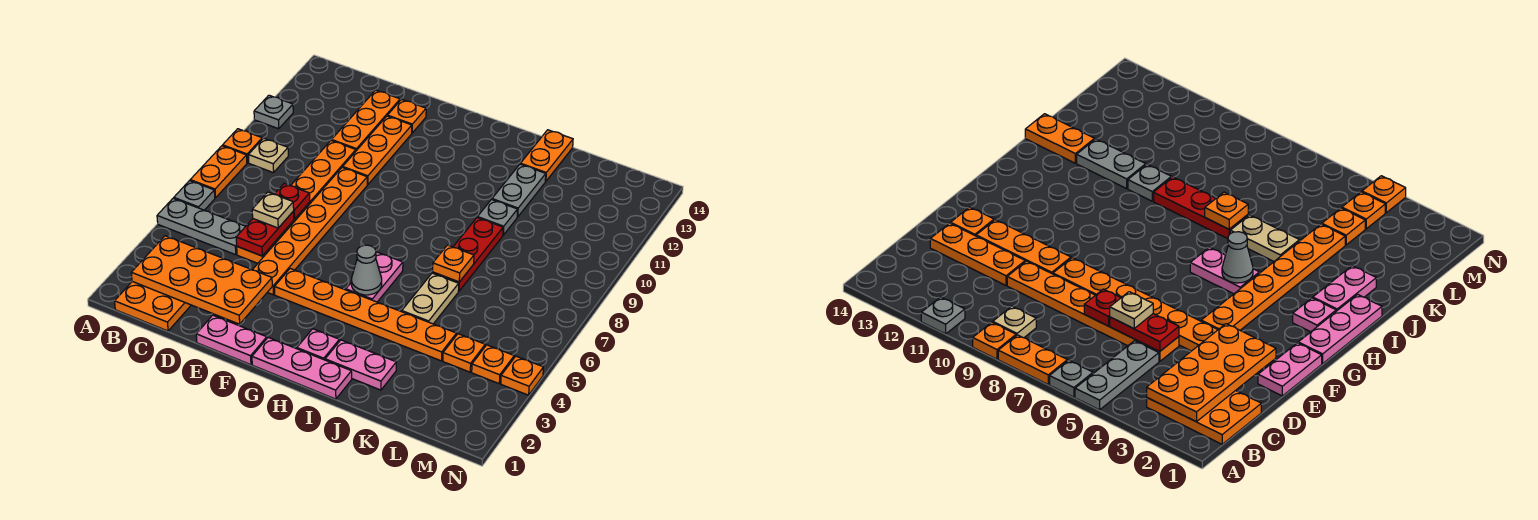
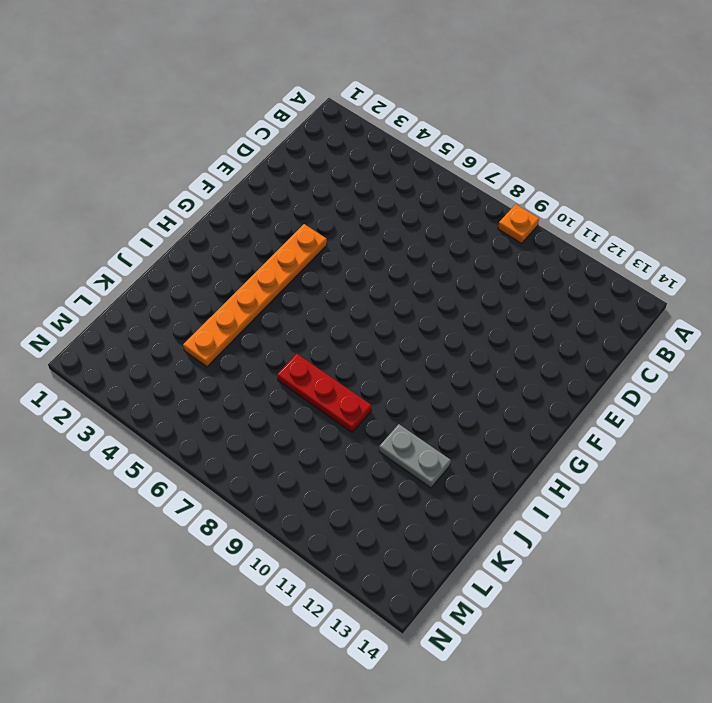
none -> grey plate A5:C5 level 1
none -> grey plate A6 level 1
none -> orange plate A7:A8 level 1
none -> grey plate A11 level 1

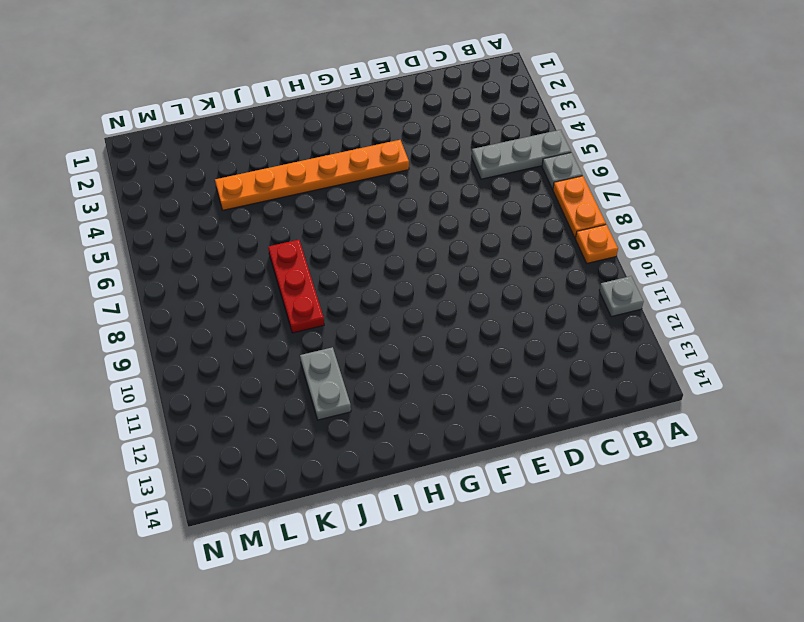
none -> orange plate B1:C3 level 1
none -> tan plate B9 level 1
none -> orange plate D5:D10 level 1
none -> orange plate D11:D13 level 1

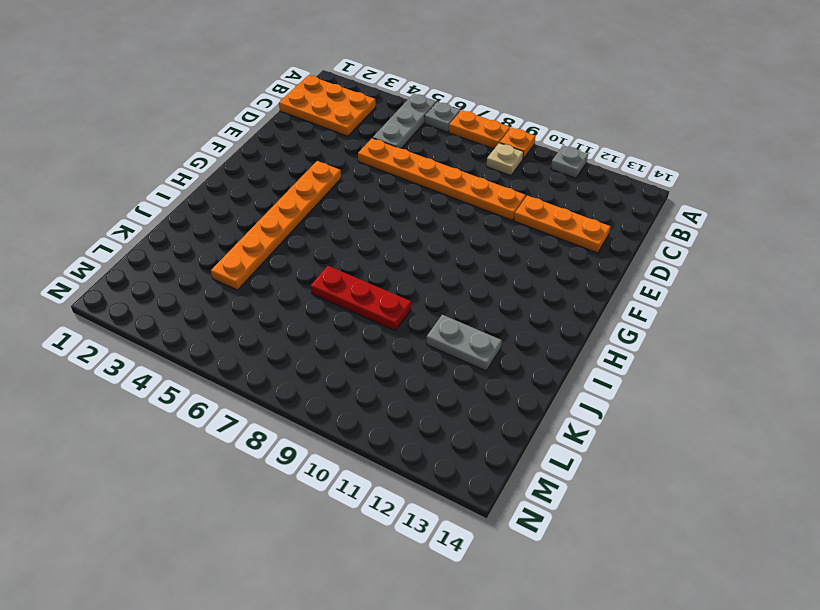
none -> pink plate E1:F1 level 1
none -> orange plate E4:E9 level 1
none -> orange plate E10:E12 level 1
none -> orange plate E13 level 1

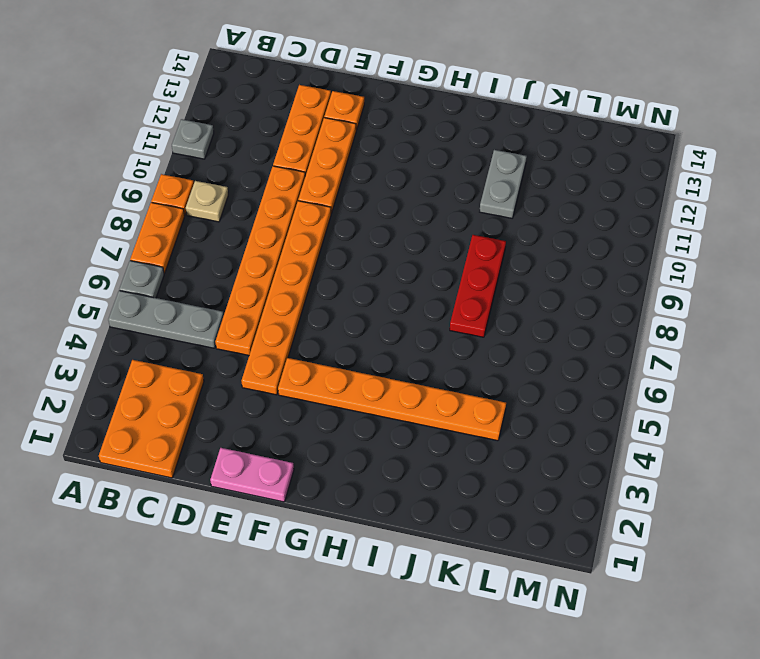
none -> pink plate G1:I1 level 1
none -> pink plate H2 level 1
none -> pink plate H5:H6 level 1
none -> pink plate I2:J2 level 1

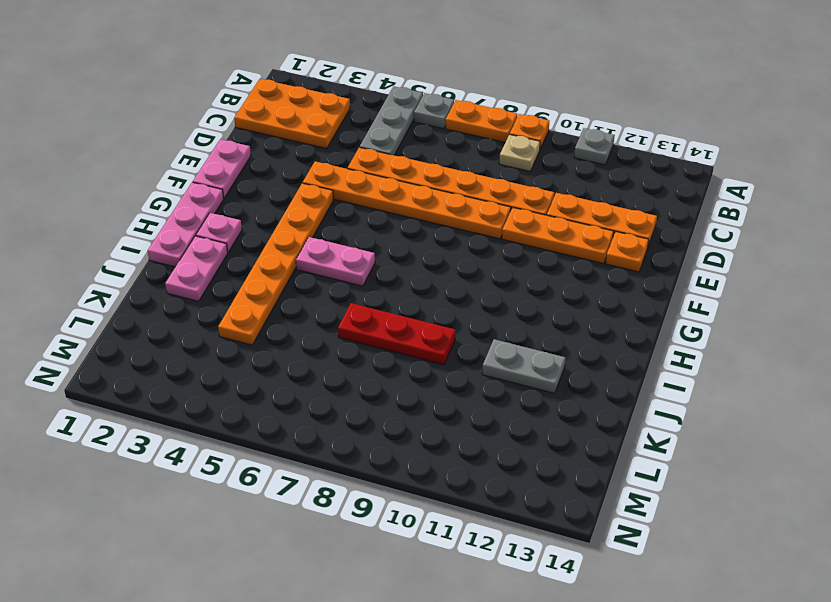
none -> tan plate J5:J6 level 1
none -> grey plate J10 level 1
none -> orange plate J13:J14 level 1
none -> orange plate L4 level 1

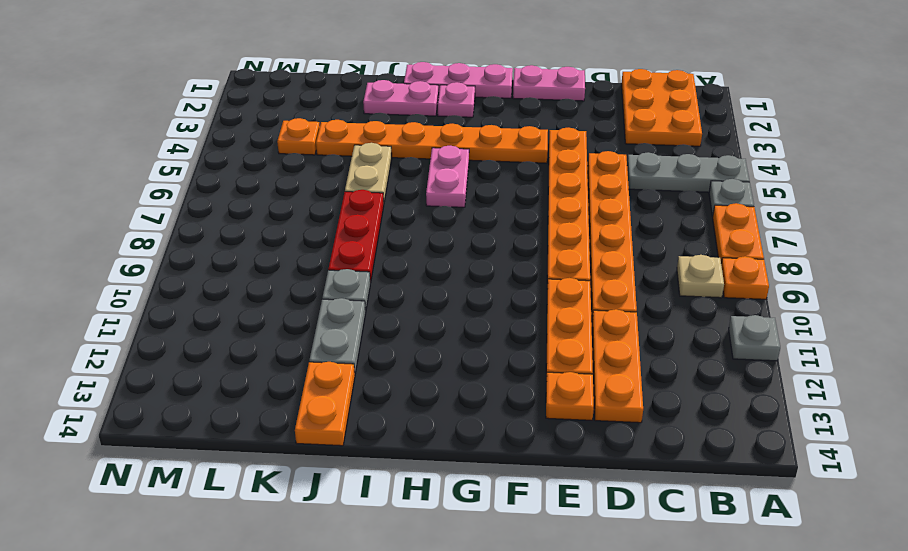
none -> orange plate M4 level 1
none -> orange plate N4 level 1
none -> orange plate B2:E3 level 2
none -> red plate D5:D6 level 2

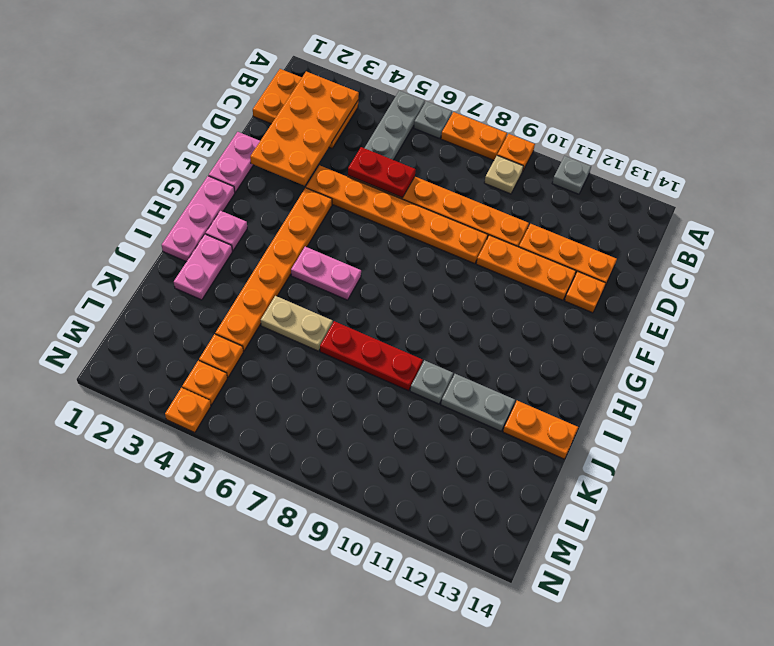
none -> red plate D7 level 2
none -> grey cone H5 level 2
none -> orange plate J7 level 2
none -> tan plate D6 level 3

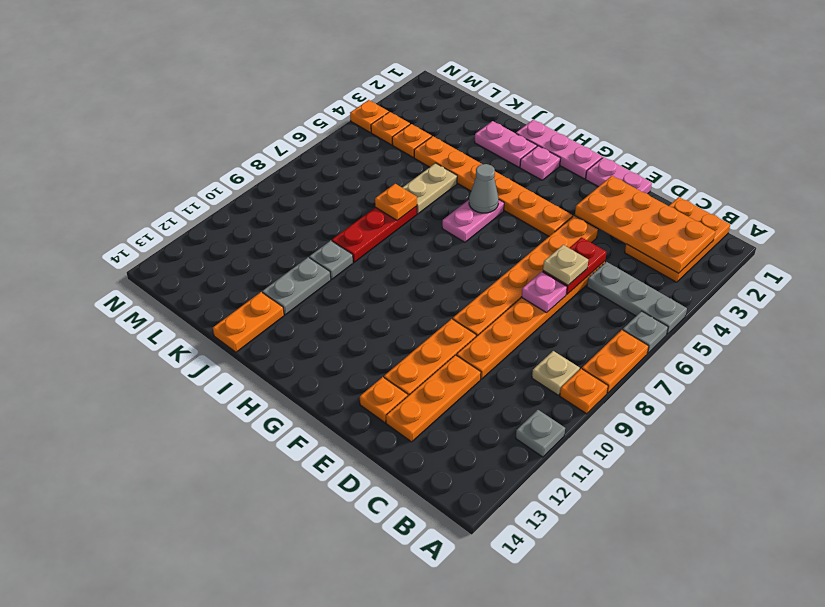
pink plate D7 level 2 -> red plate D7 level 2

